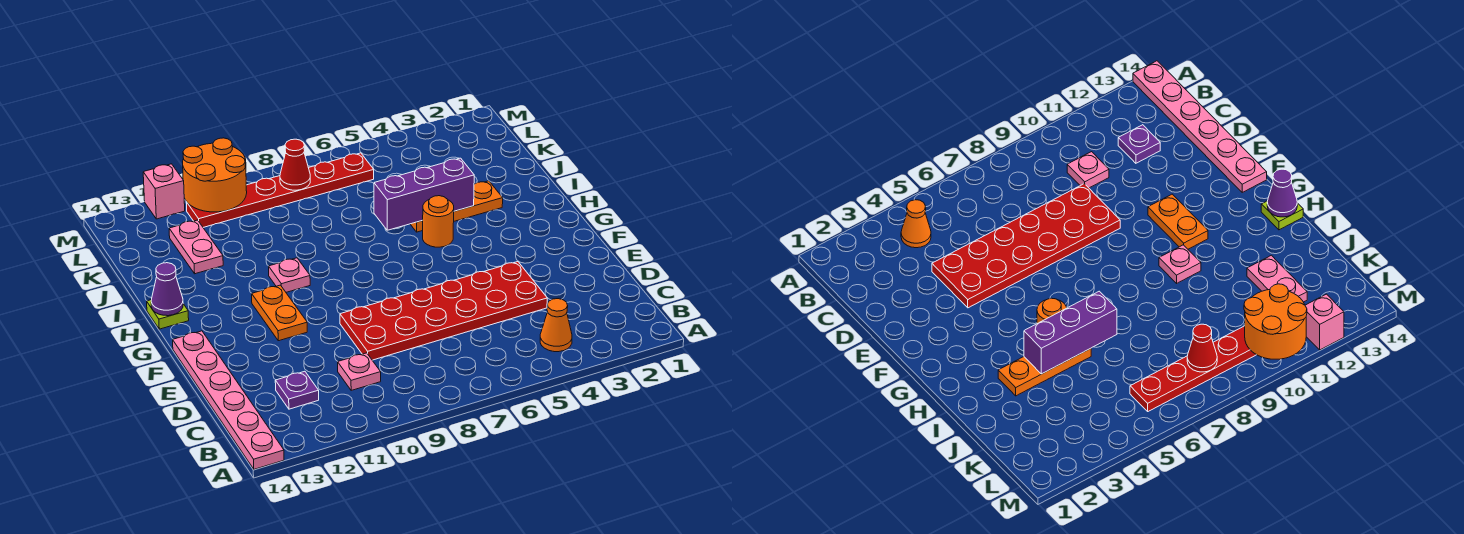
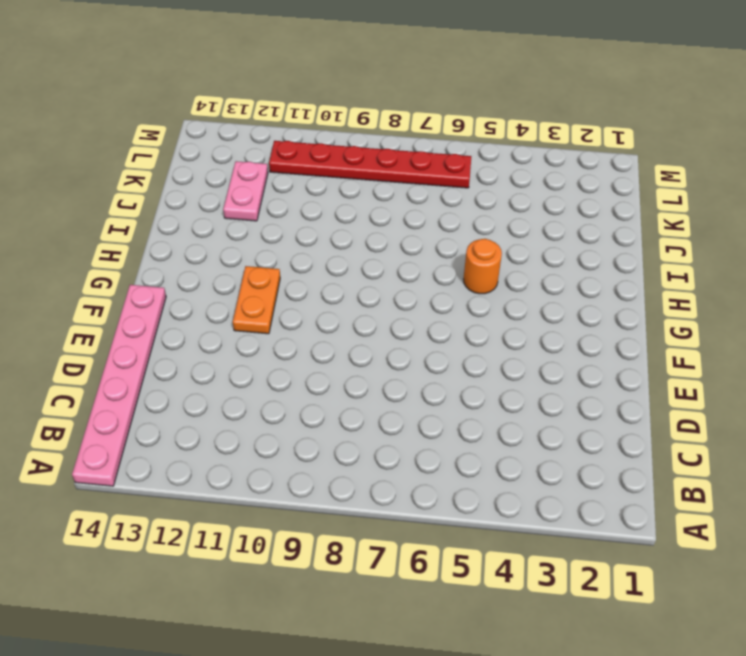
none -> orange cone B4 level 1
none -> pink plate C10 level 1
none -> purple plate C12 level 1

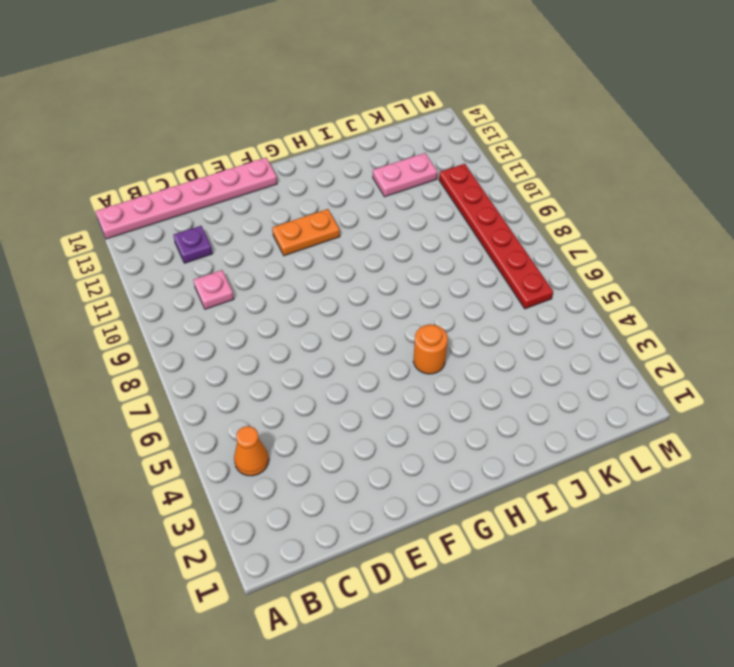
none -> red plate D4:E9 level 1
none -> pink plate H10 level 1
none -> lime plate H14 level 1

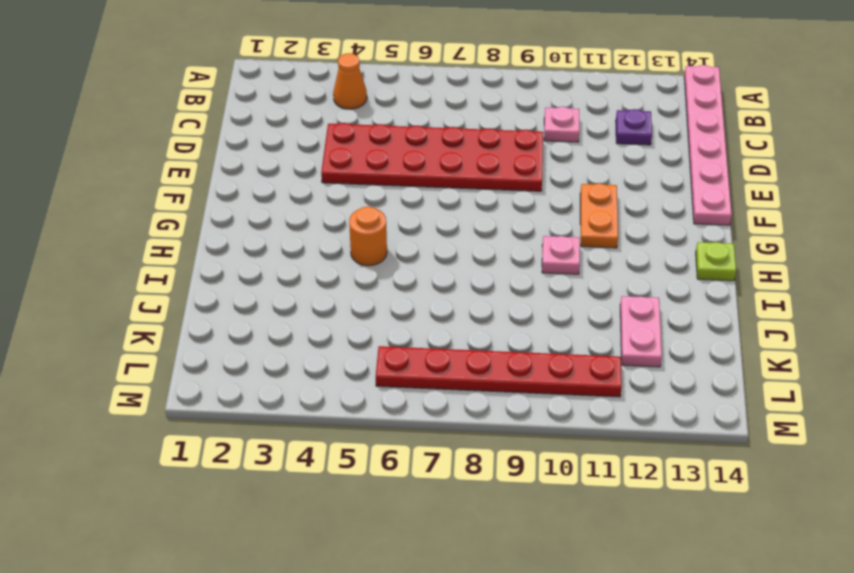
none -> orange plate I3:I5 level 1
none -> pink brick M12 level 1
none -> purple cone H14 level 2

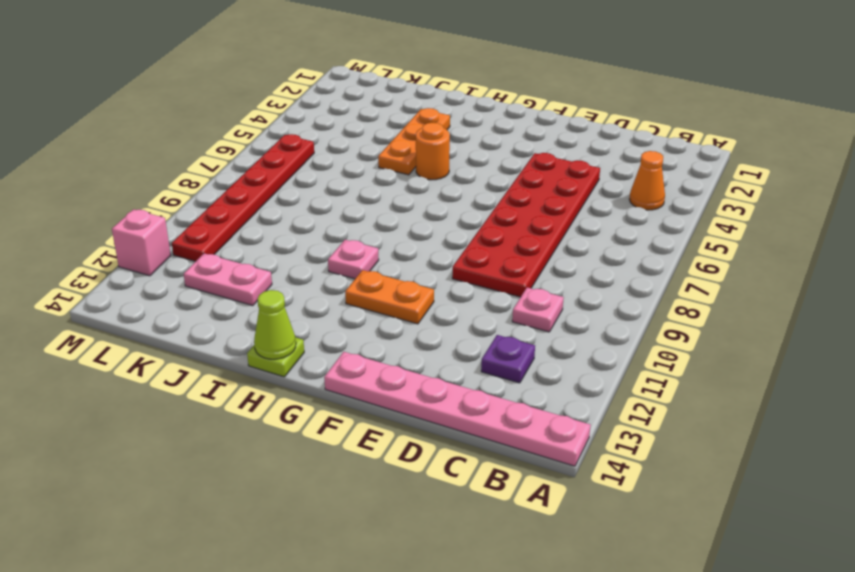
lime cone H14 level 2 -> purple cone H14 level 2
none -> purple brick I4:I6 level 2
none -> red cone L8 level 2
none -> orange round brick L10:M11 level 2

